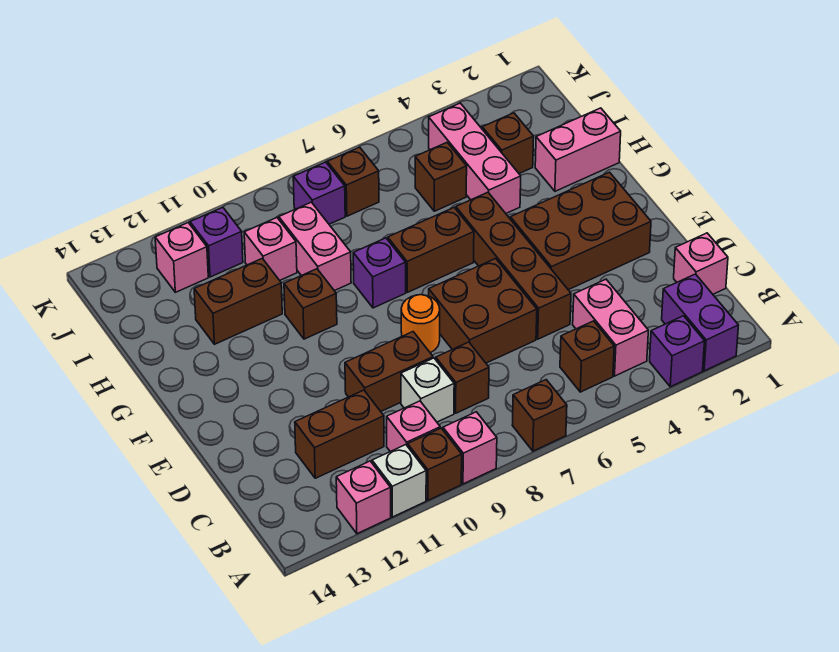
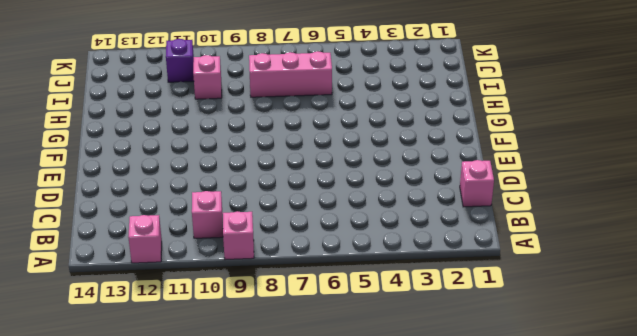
pink brick I6:I8 level 1 -> pink brick H4:J4 level 1
none -> purple brick A2:B2 level 1
none -> purple brick A3 level 1
none -> brown brick A7 level 1
none -> brown brick A10 level 1

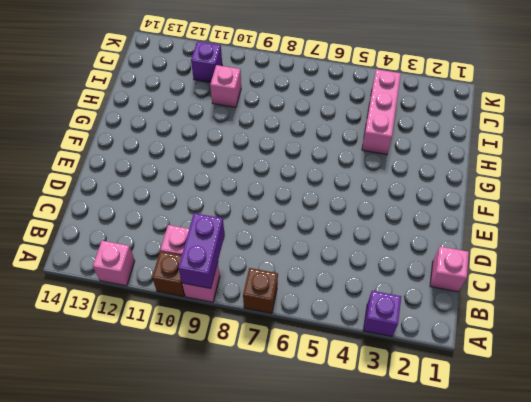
purple brick A9:B9 level 2 -> purple brick A2:B2 level 1
none -> white brick A11 level 1
none -> pink brick B4:C4 level 1
none -> brown brick B5 level 1
none -> brown brick C8 level 1

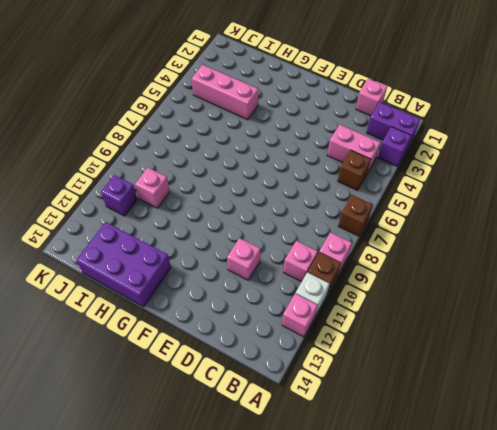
pink brick D11 level 1 -> pink brick J12 level 1
purple brick G13:I14 level 1 -> none
none -> brown brick C8 level 1
none -> white brick C9 level 1
none -> brown brick C11:C12 level 1
none -> brown brick D5:G5 level 1

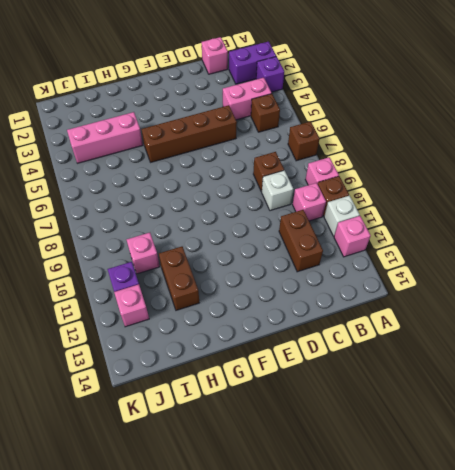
none -> brown brick D6:E7 level 1
none -> brown brick D9:D10 level 1
none -> brown brick E2:F4 level 1
none -> orange round brick E8 level 1

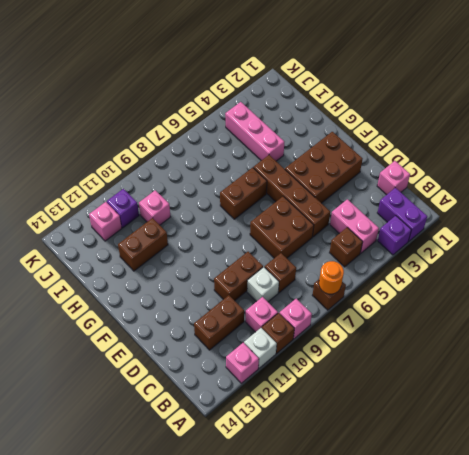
orange round brick A7 level 2 -> orange round brick E8 level 1
none -> purple brick G8 level 1
none -> brown brick G10 level 1
none -> pink brick H1:H2 level 1
none -> pink brick H9:I9 level 1

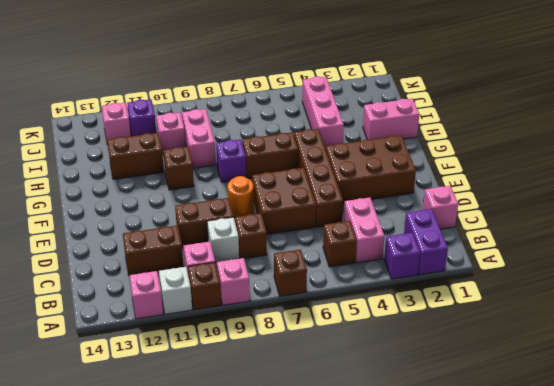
none -> brown brick I3 level 1
none -> brown brick I5 level 1
none -> brown brick J7 level 1
none -> purple brick J8 level 1

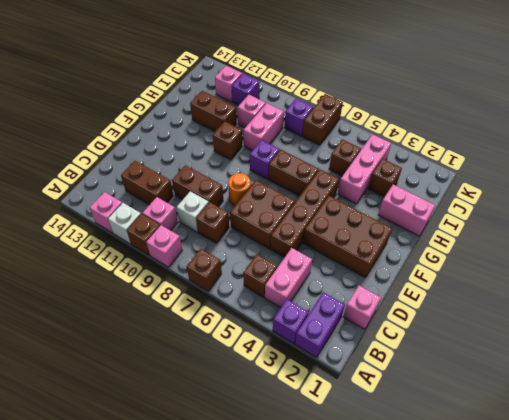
brown brick J7:K7 level 1 -> brown brick J7 level 1

